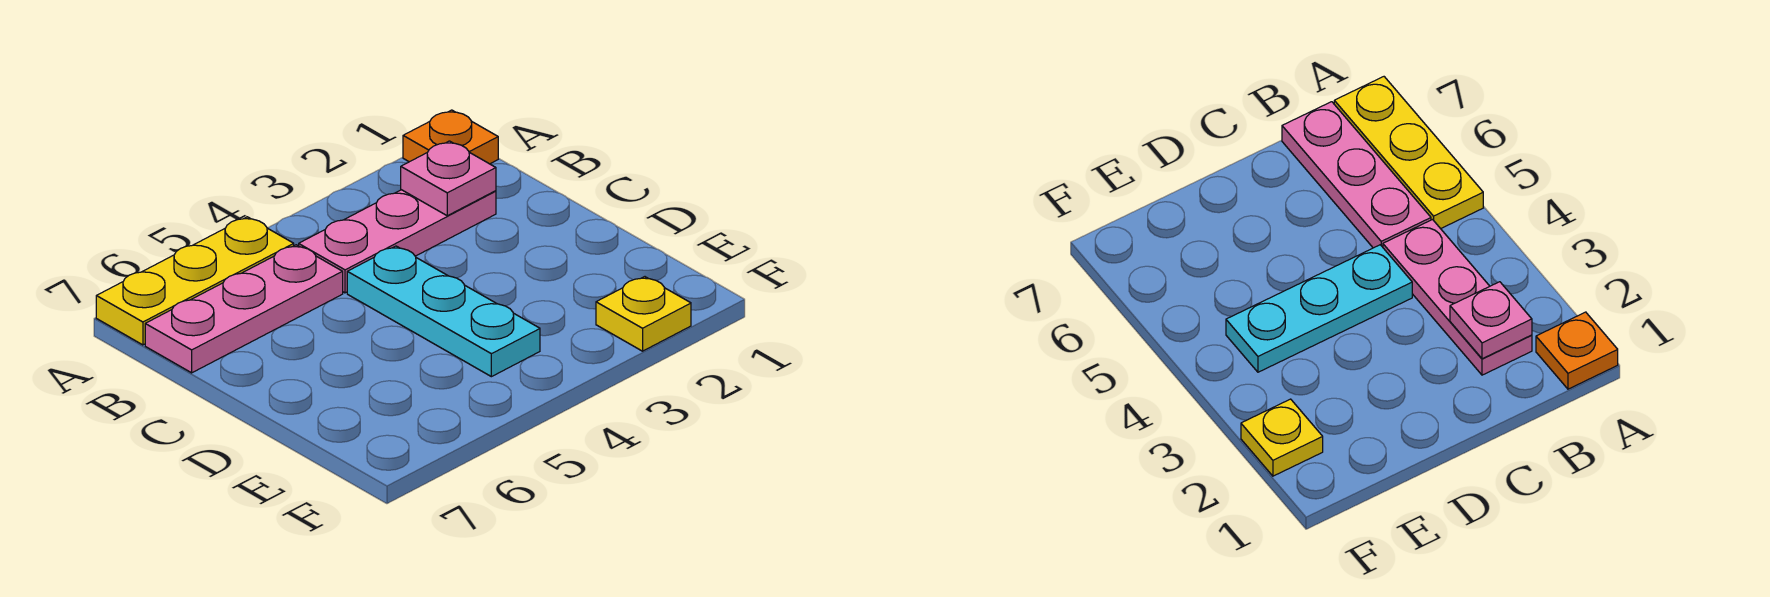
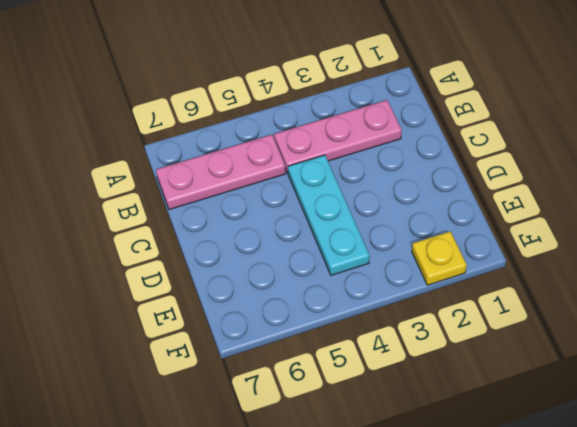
none -> orange plate A1 level 1
none -> yellow plate A5:A7 level 1

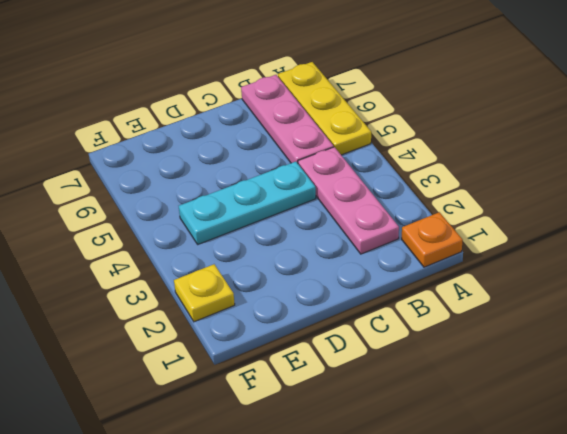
none -> pink plate B2 level 2

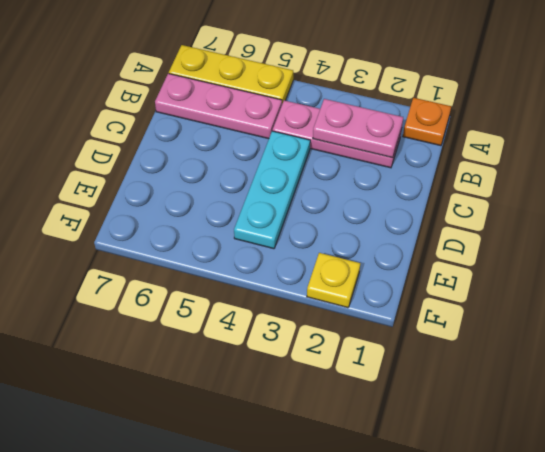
pink plate B2:B3 level 2 -> pink plate B2 level 2

